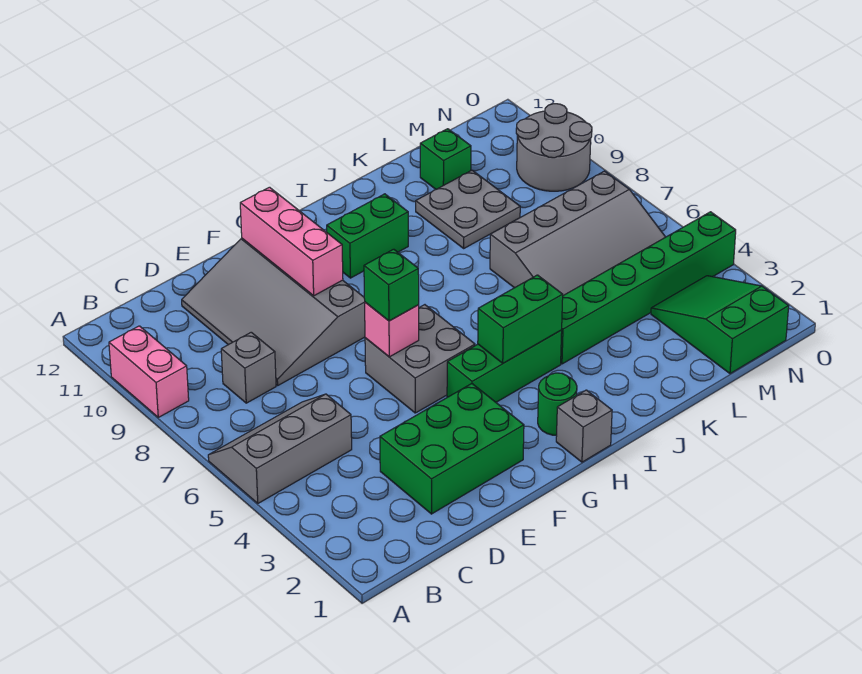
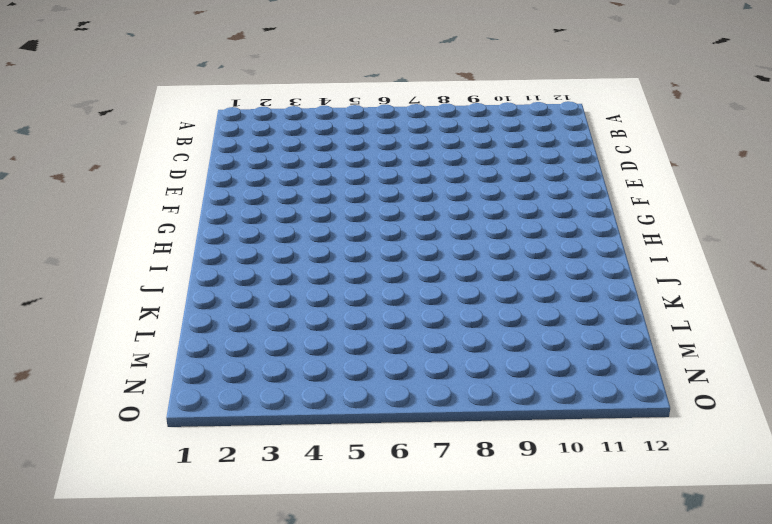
none -> grey slope A5:C6 level 1 top 5
none -> pink brick A9:A10 level 1
none -> grey brick C8 level 1

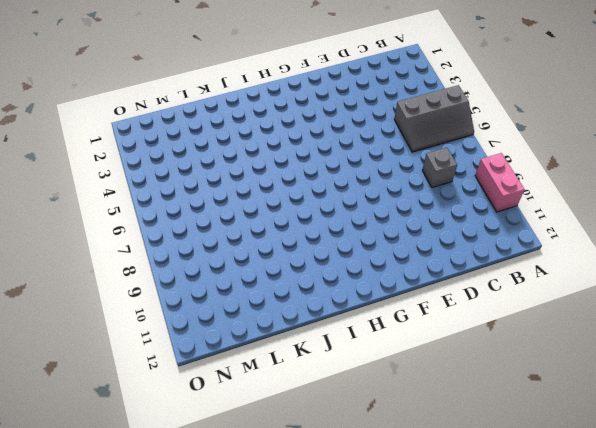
none -> green brick D2:F3 level 1
none -> grey slope D8:F11 level 1 top F
none -> grey brick F5:G6 level 1

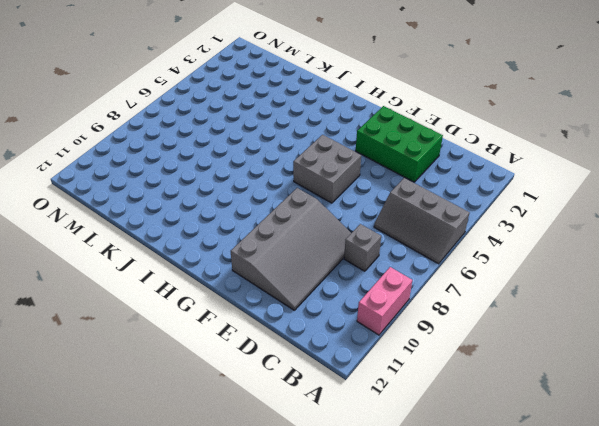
none -> green brick G4:I4 level 1
none -> grey brick H1 level 1
none -> green round brick H2 level 1

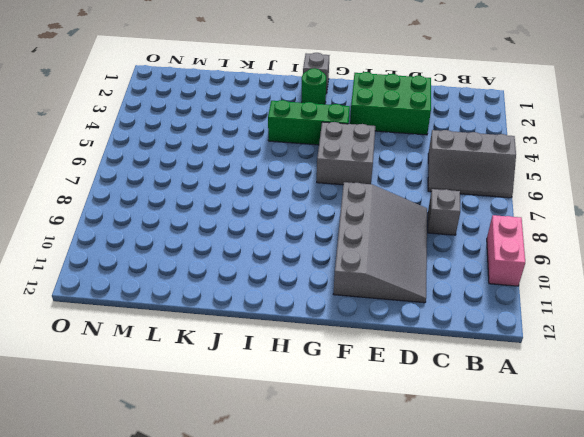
none -> green brick H10:I10 level 1
none -> green brick J4:O4 level 1
none -> grey slope K5:N7 level 1 top 7

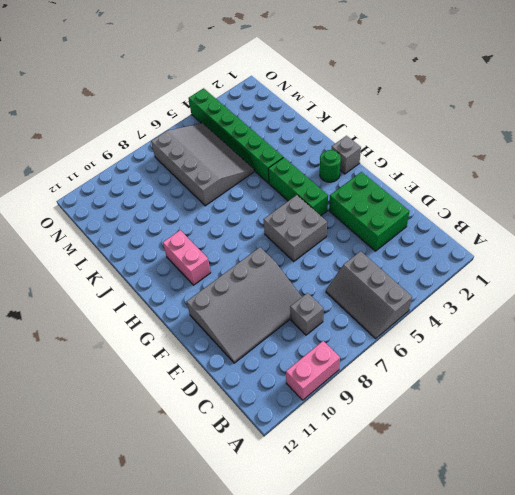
pink brick H10:I10 level 1 -> green brick H10:I10 level 1
none -> grey plate K9:L10 level 1
none -> green brick L11 level 1
none -> green slope M1:N3 level 1 top 1

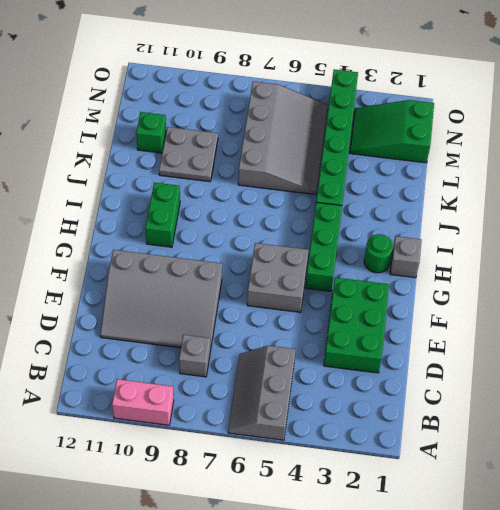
none -> grey round brick N9:O10 level 1
none -> pink brick F6 level 2
none -> pink brick F9:F11 level 2

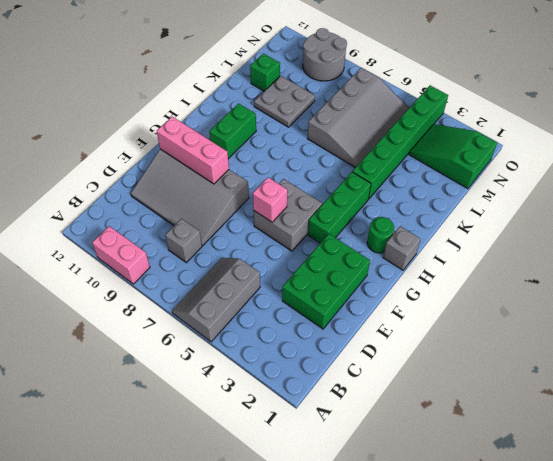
none -> green brick H4:I4 level 2
none -> green brick F6 level 3

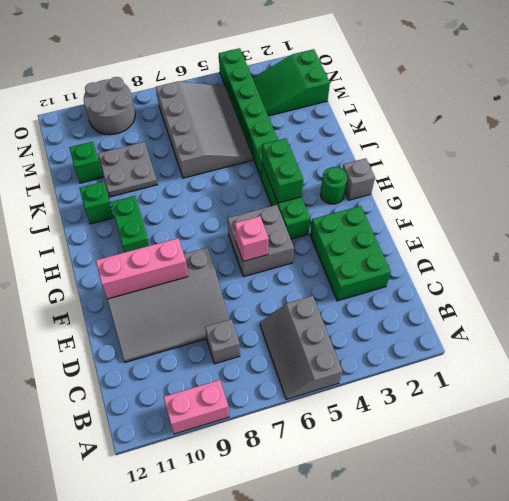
green brick J11 level 1 -> green brick F6 level 3

